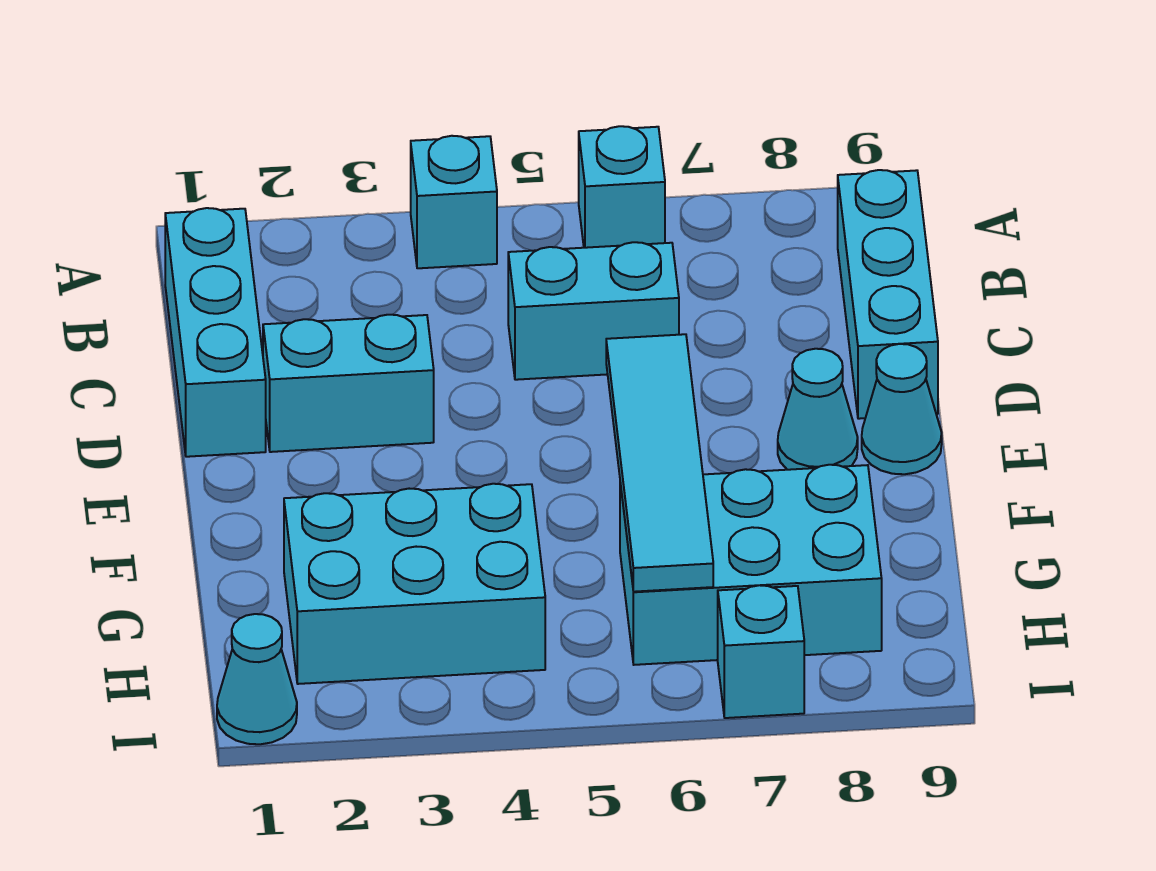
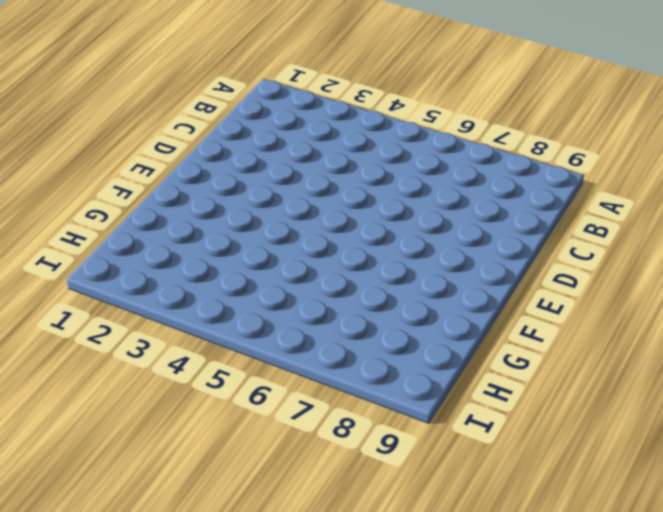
none -> cyan brick A4 level 1
none -> cyan brick A6 level 1
none -> cyan brick B1:D1 level 1

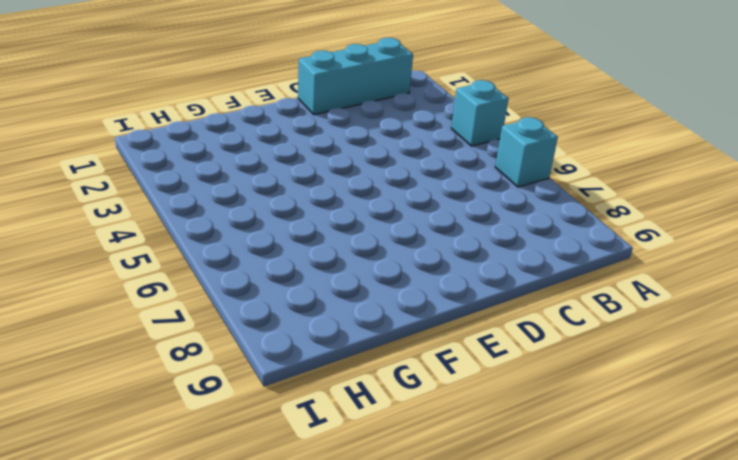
none -> cyan brick B9:D9 level 1
none -> cyan brick C5:C6 level 1
none -> cyan brick D2:D3 level 1

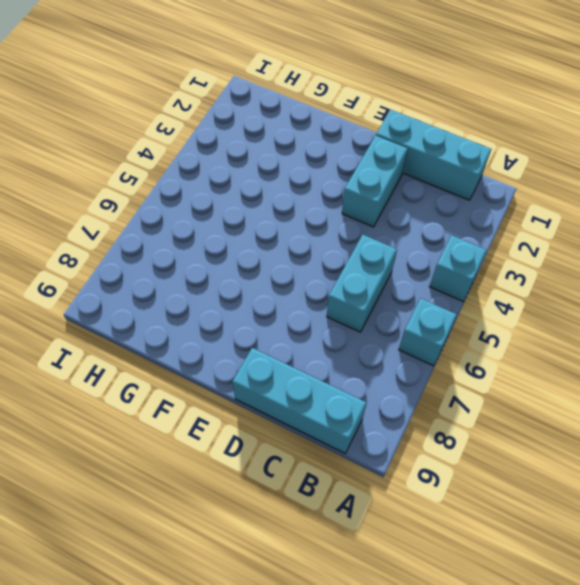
none -> cyan cone E8 level 1
none -> cyan cone E9 level 1
none -> cyan brick G2:H4 level 1

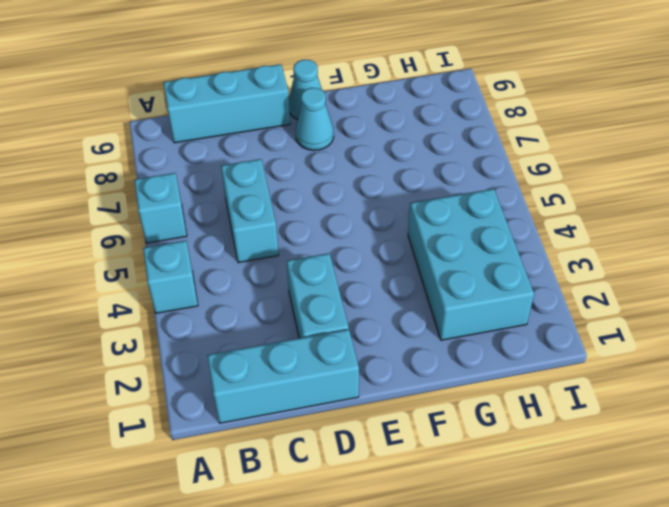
none -> cyan brick G6:H8 level 1
none -> cyan cone I1 level 1
none -> cyan brick I7 level 1

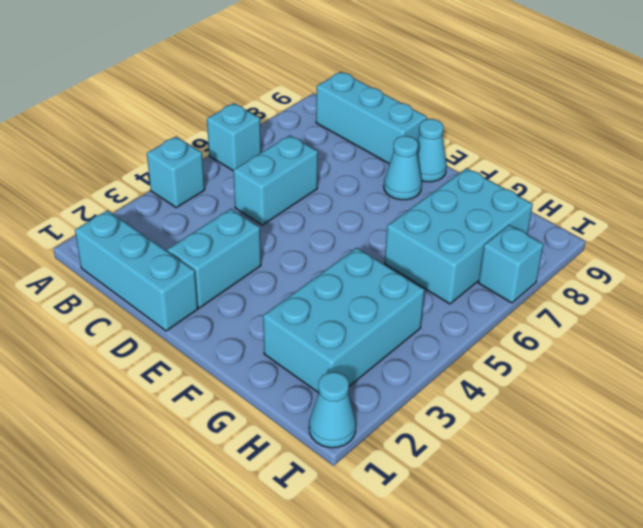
none -> cyan tile E6:H6 level 2

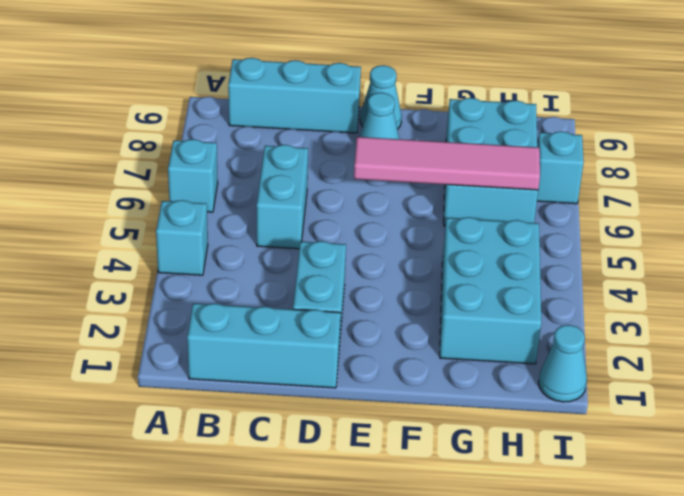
pink tile E6:H6 level 2 -> cyan tile E6:H6 level 2

